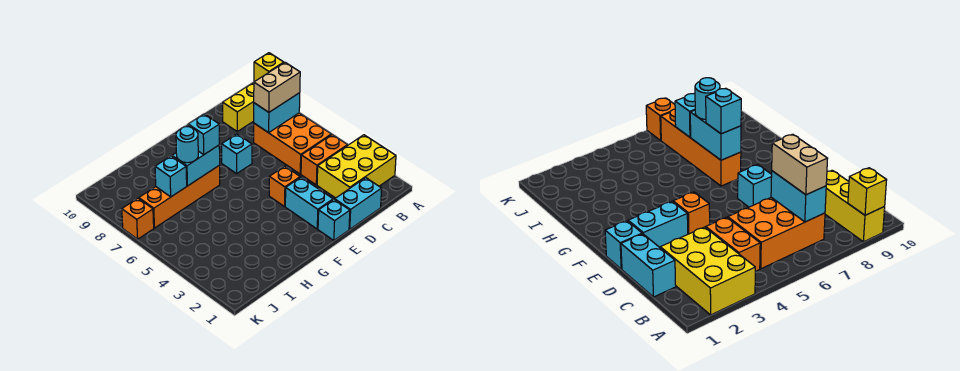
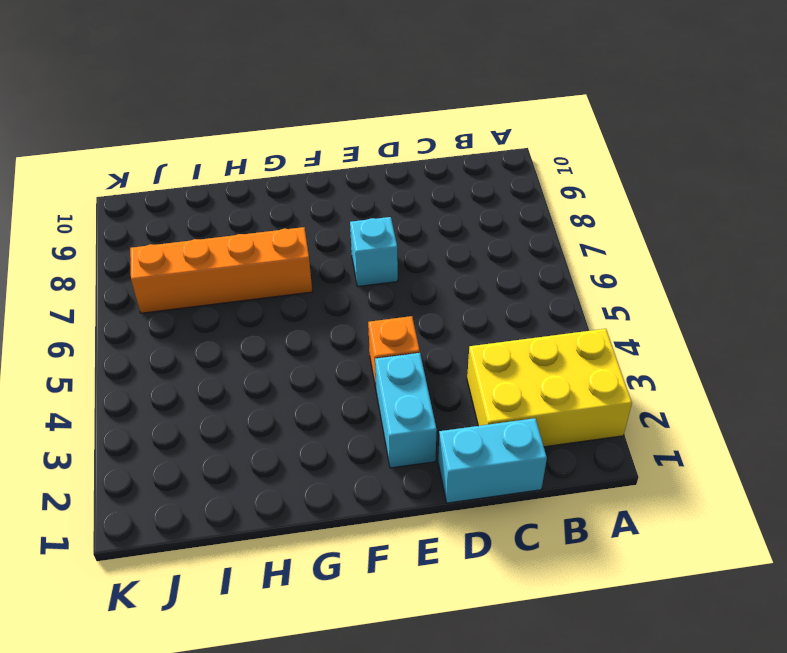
none -> yellow brick A9:C9 level 1
none -> orange brick B4:C4 level 1
none -> orange brick B5:C7 level 1

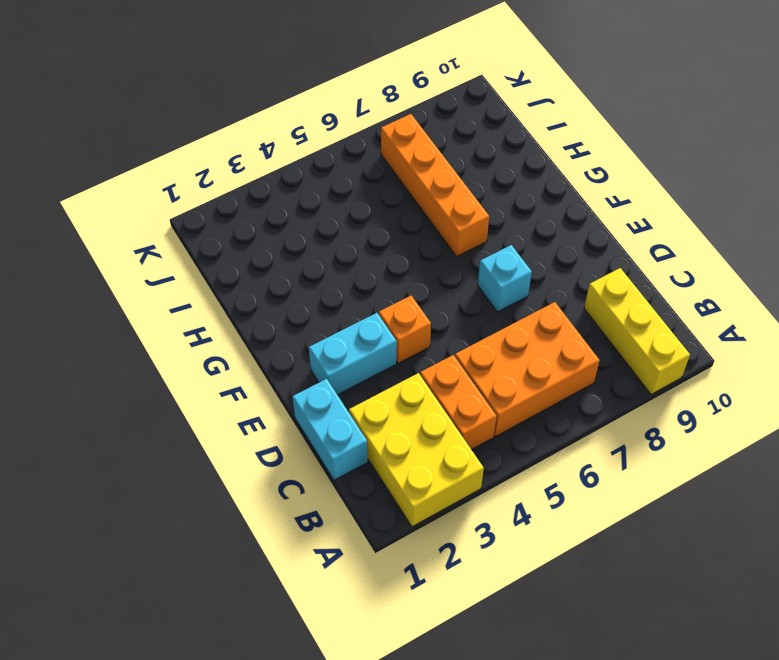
none -> cyan brick E1 level 1
none -> orange brick K7 level 1
none -> yellow brick A9 level 2

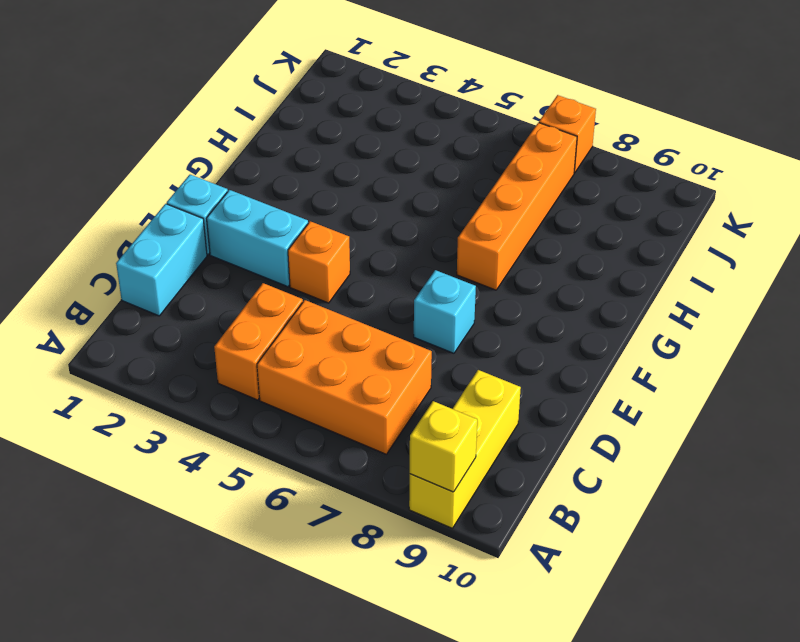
none -> yellow brick A2:C3 level 1
none -> cyan brick B7:C7 level 2
none -> cyan brick G7:H7 level 2

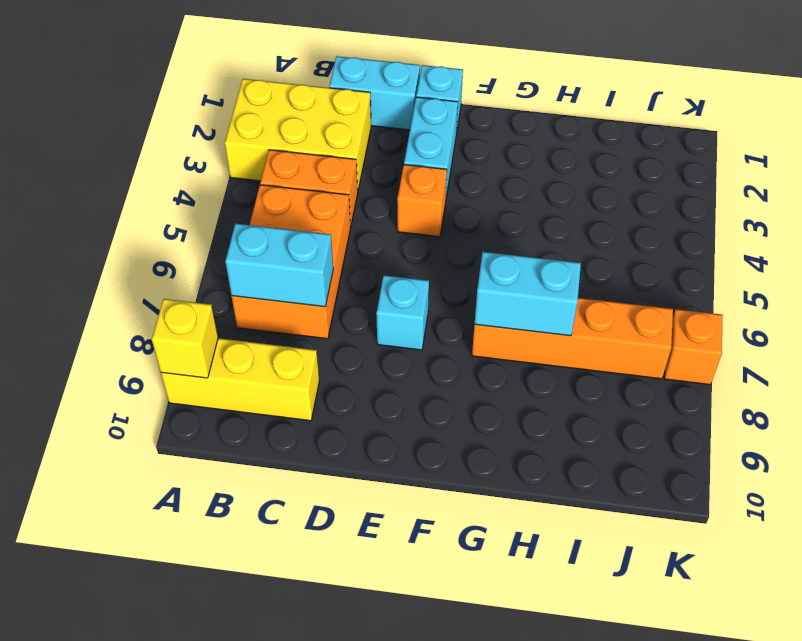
none -> cyan brick I7 level 2
none -> tan brick B7:C7 level 3
none -> cyan brick G7 level 3

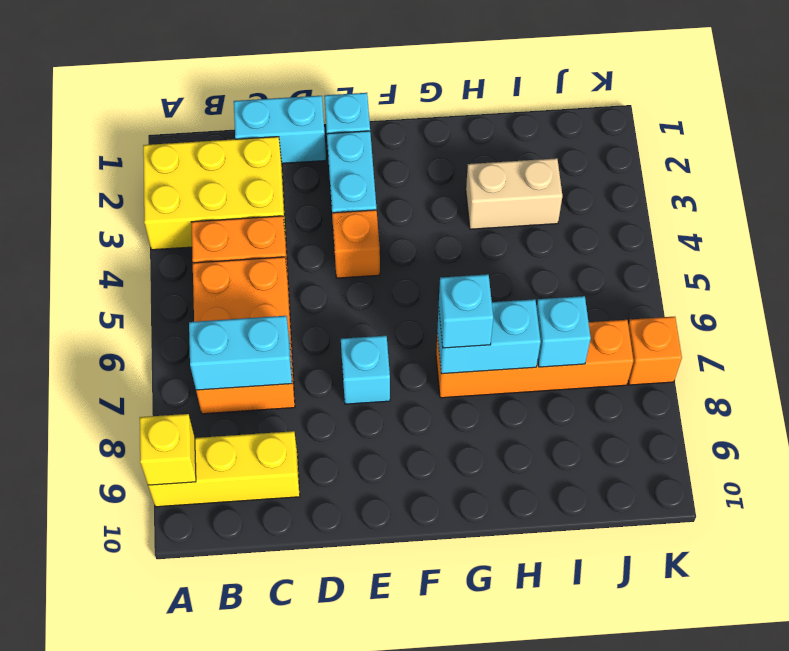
tan brick H3:I3 level 1 -> tan brick B7:C7 level 3
none -> cyan round brick H7 level 3

